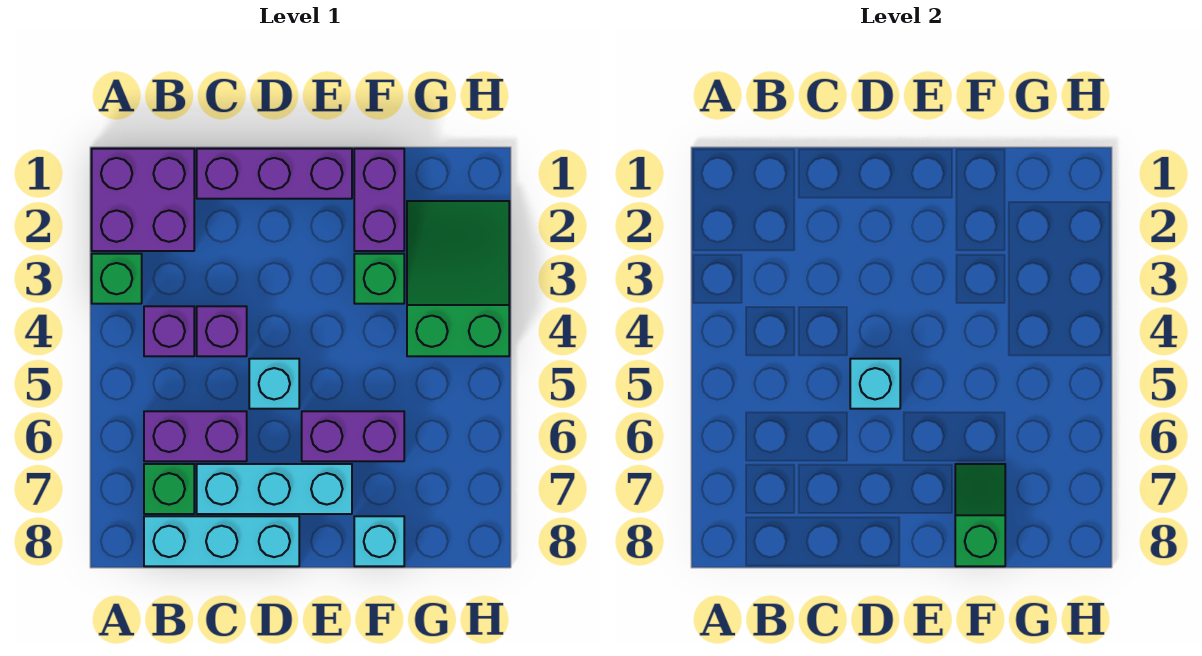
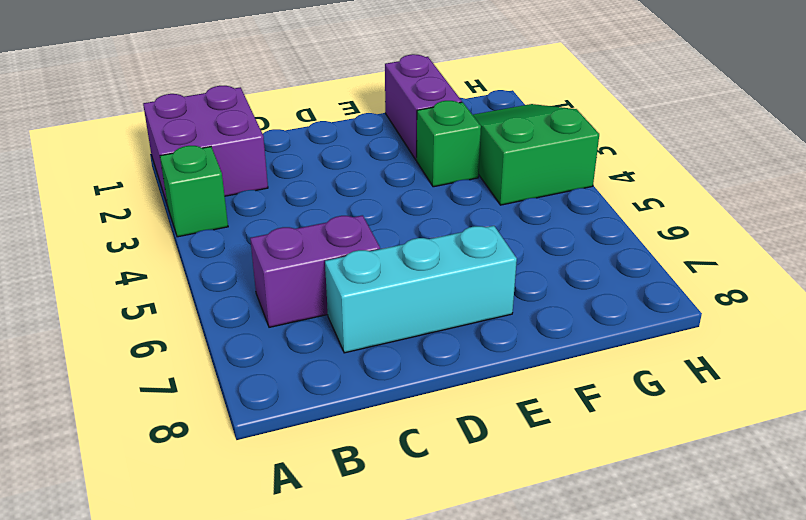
none -> purple brick B4 level 1
none -> green brick B7 level 1
none -> cyan brick B8:D8 level 1

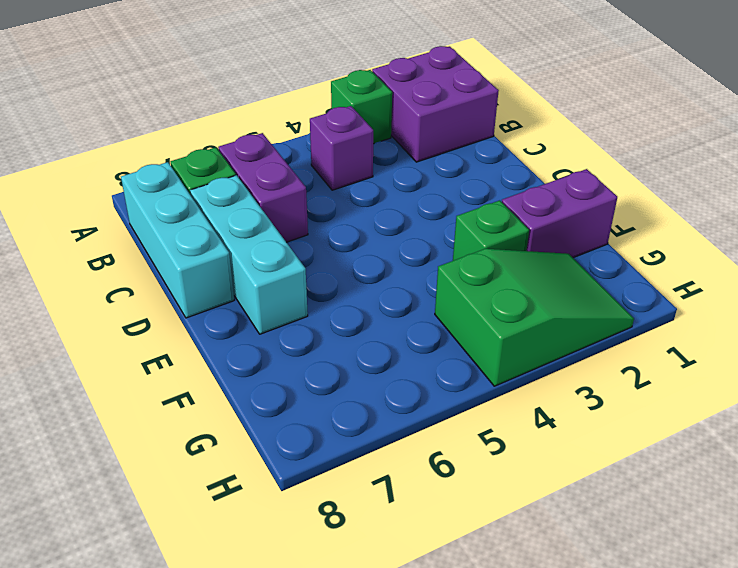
none -> purple brick C1:E1 level 1
none -> purple brick C4 level 1
none -> cyan brick D5 level 1

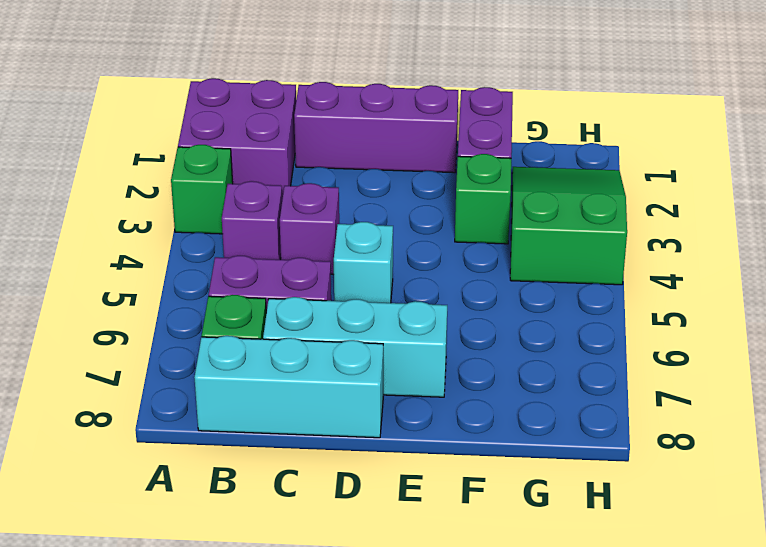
none -> purple brick E6:F6 level 1
none -> cyan brick F8 level 1
none -> cyan brick D5 level 2

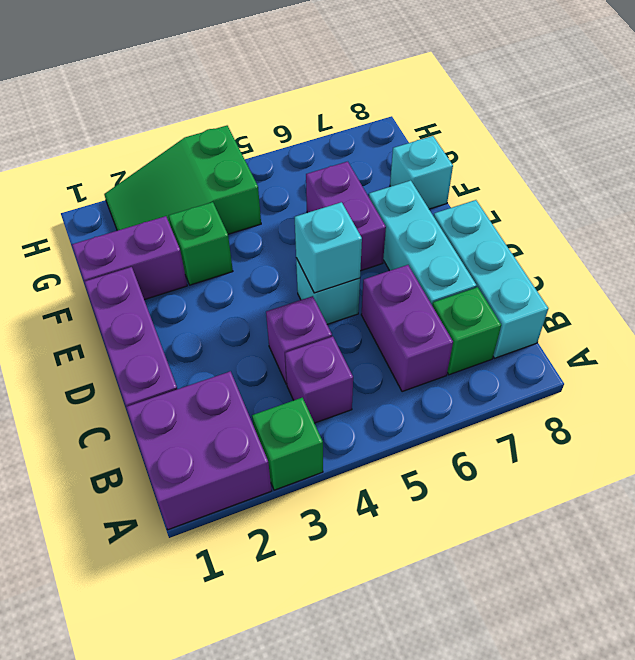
none -> green slope F7:F8 level 2 top 8

